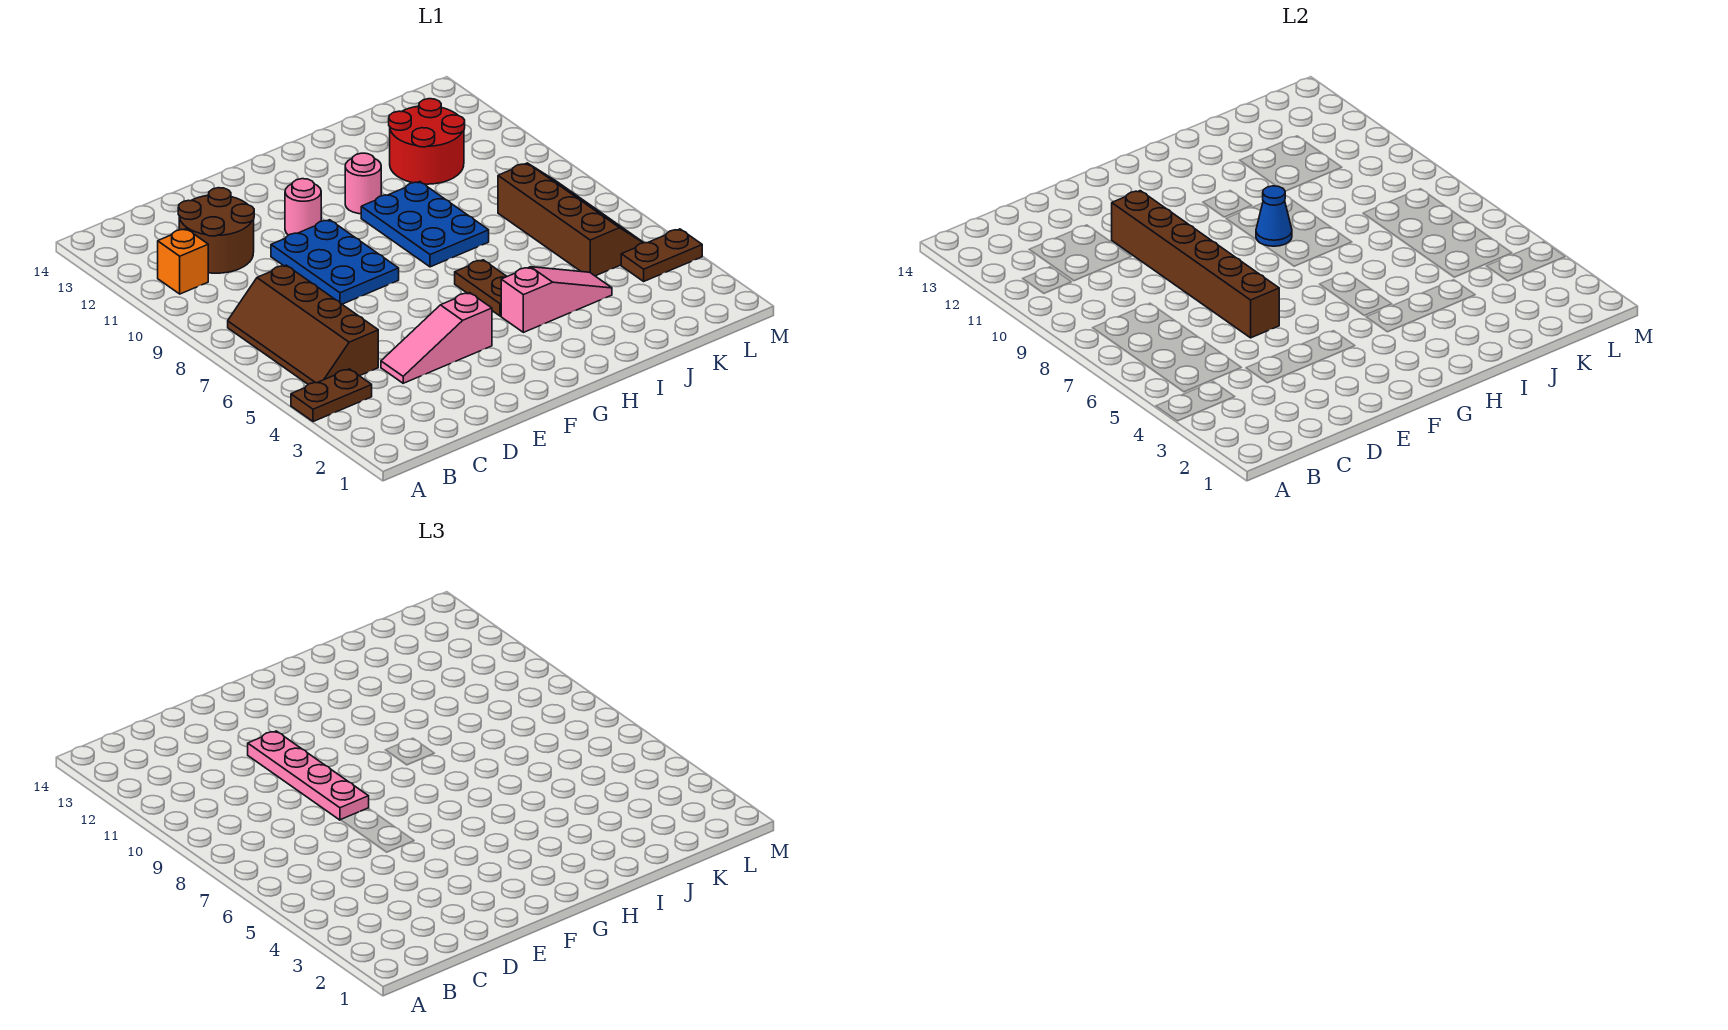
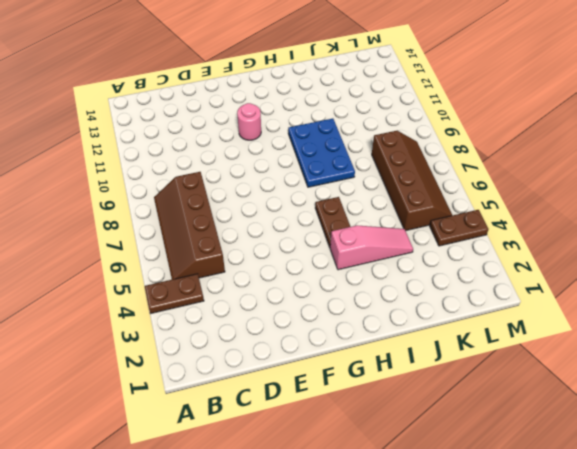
none -> orange brick B11 level 1
none -> brown round brick C11:D12 level 1
none -> pink slope D4:F4 level 1 top F

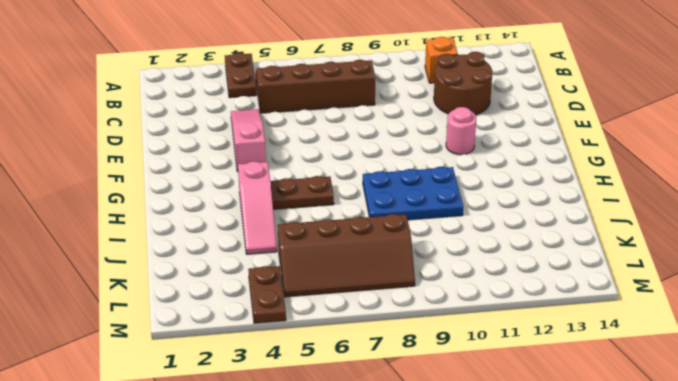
none -> blue plate E8:F10 level 1
none -> pink round brick H11 level 1
none -> red round brick J11:K12 level 1

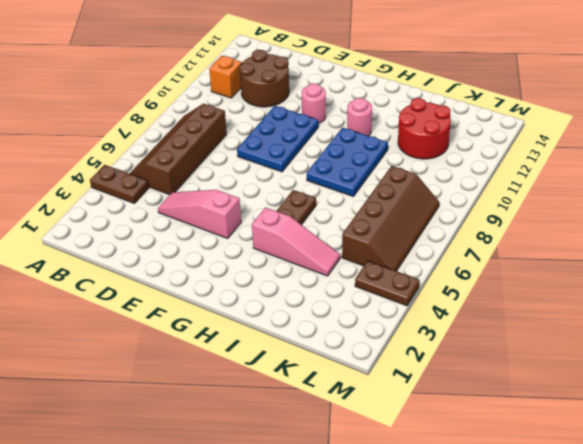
none -> brown brick E6:E11 level 2
none -> blue cone H9 level 2
none -> pink plate E8:E11 level 3

